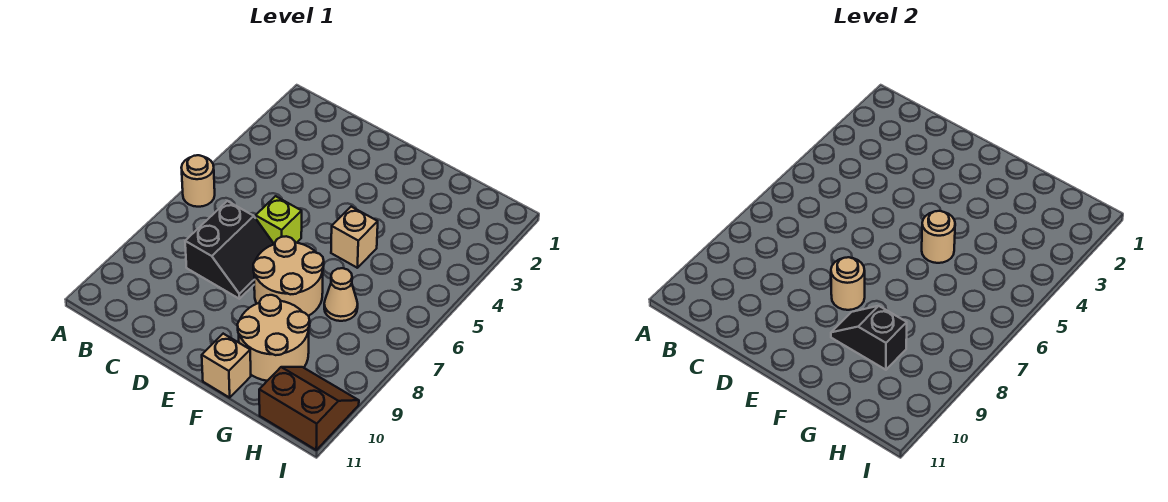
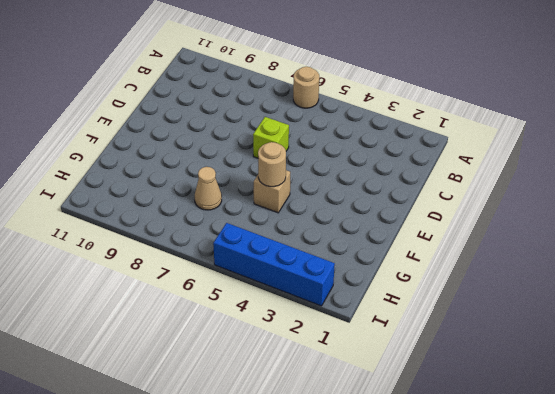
blue brick I2:I5 level 1 -> none
none -> black slope C7:D8 level 1 top C
none -> tan round brick E7:F8 level 1
none -> tan round brick F9:G10 level 1

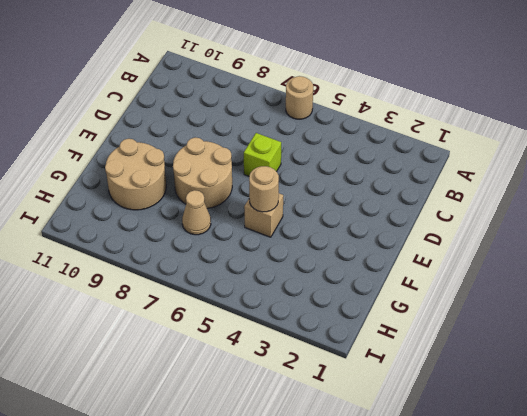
none -> black slope C7:D8 level 1 top C
none -> tan brick F11 level 1
none -> brown slope H10:I11 level 1 top 11

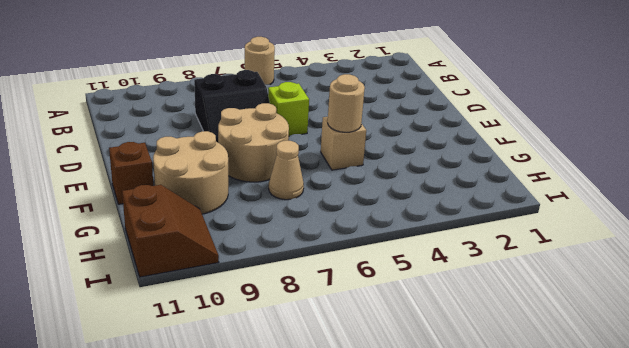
brown brick F11 level 1 -> tan brick F11 level 1
none -> tan round brick E8 level 2
none -> black slope F9:G9 level 2 top G

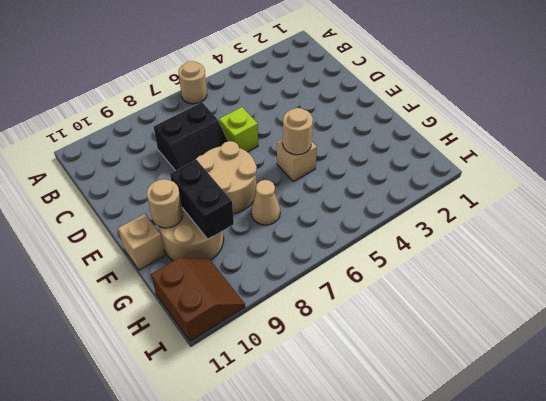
black brick F9:G9 level 2 -> black slope F9:G9 level 2 top G
tan round brick F10 level 2 -> tan round brick E8 level 2

